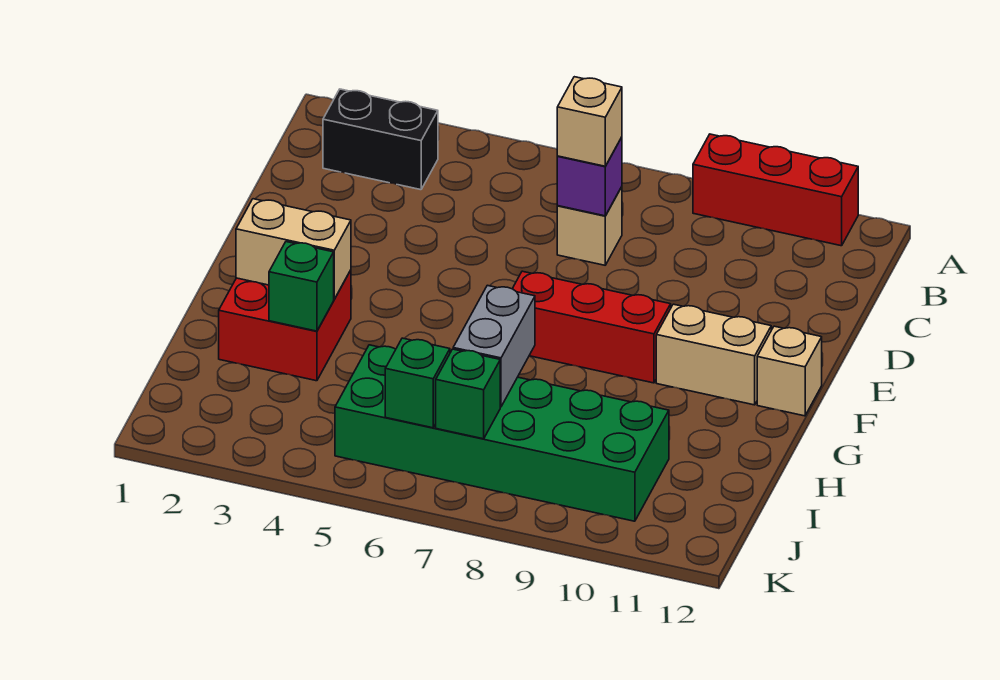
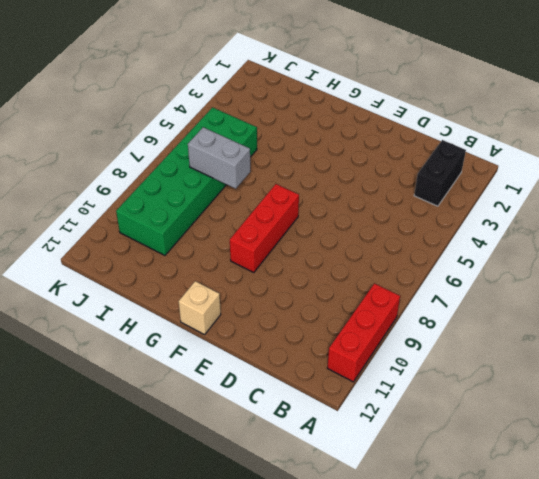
none -> tan brick C7 level 1
none -> tan brick F10:F11 level 1
none -> red brick G2:H3 level 1

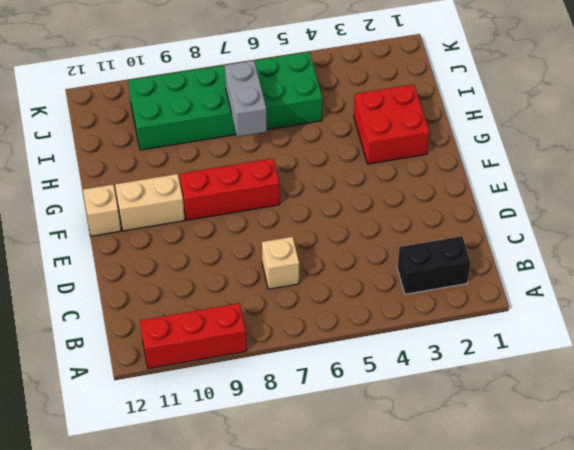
none -> purple brick C7 level 2
none -> tan brick G2:G3 level 2
none -> green brick H3 level 2

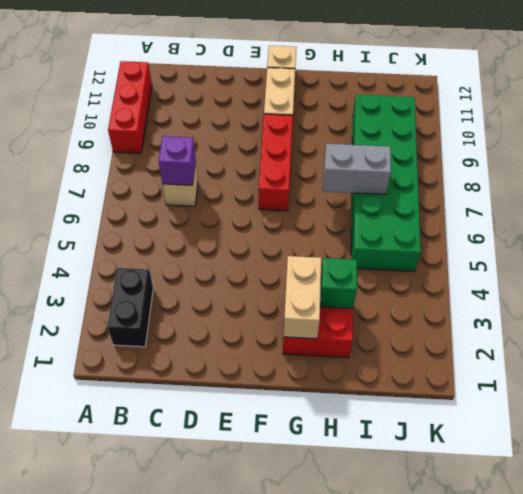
none -> green brick J6 level 2
none -> green brick J7 level 2
none -> tan brick C7 level 3

